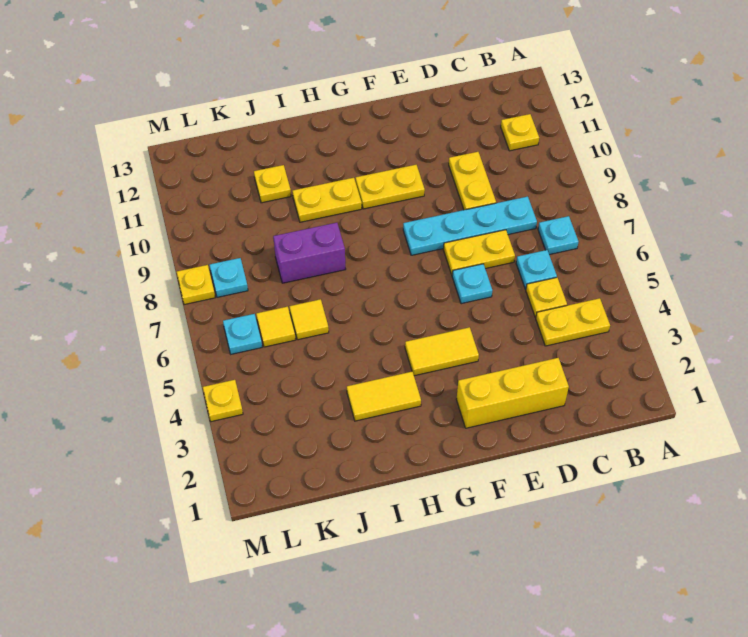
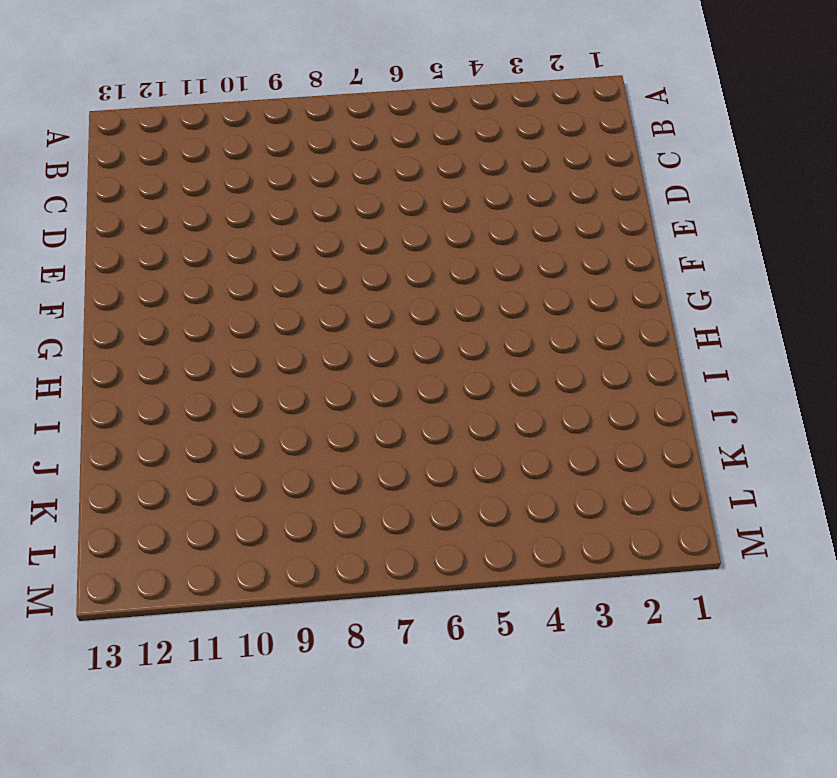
none -> yellow plate B4:C4 level 1
none -> cyan plate B7 level 1
none -> yellow plate B11 level 1

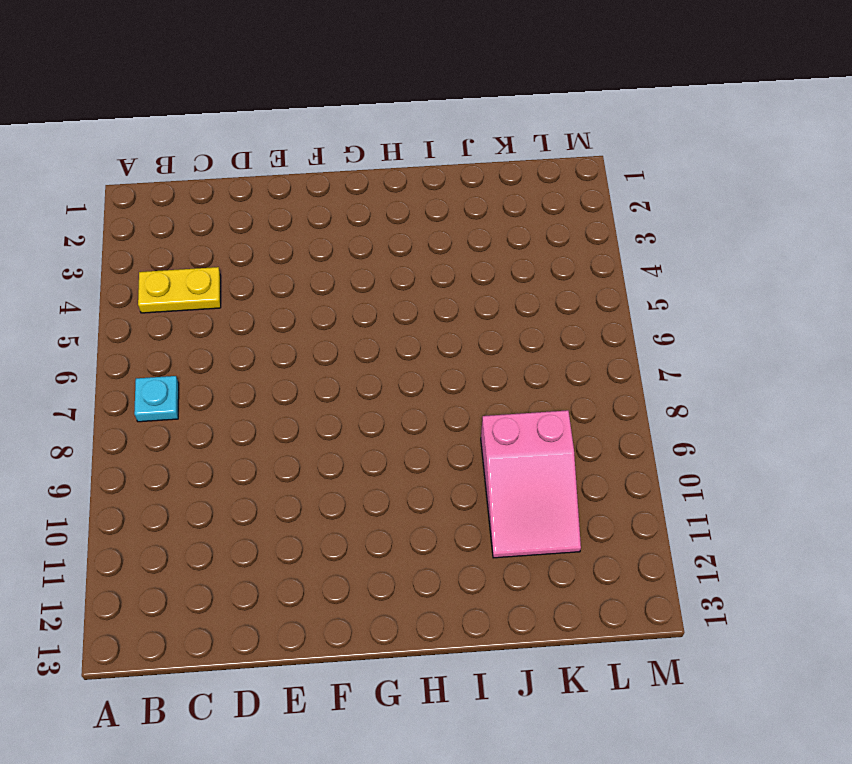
pink slope J9:K11 level 1 top 9 -> yellow plate J11 level 1
none -> yellow plate B11 level 1
none -> yellow plate C5 level 1
none -> cyan plate C6 level 1

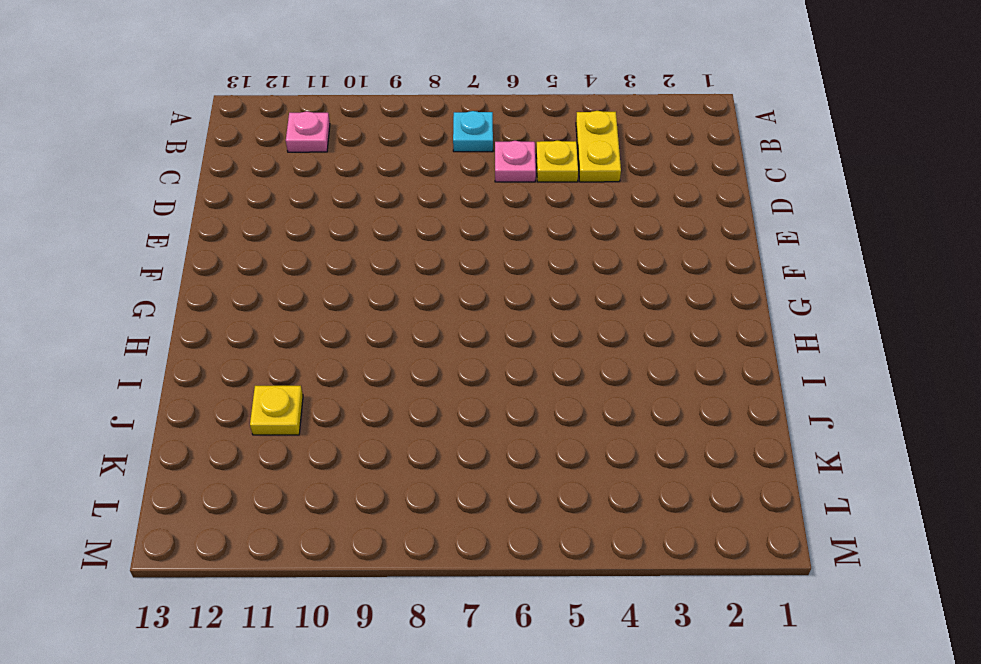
pink plate B11 level 1 -> yellow plate B11 level 1
pink plate C6 level 1 -> cyan plate C6 level 1
none -> cyan plate C8:F8 level 1
none -> yellow brick D2:F2 level 1
none -> yellow plate D7:E7 level 1

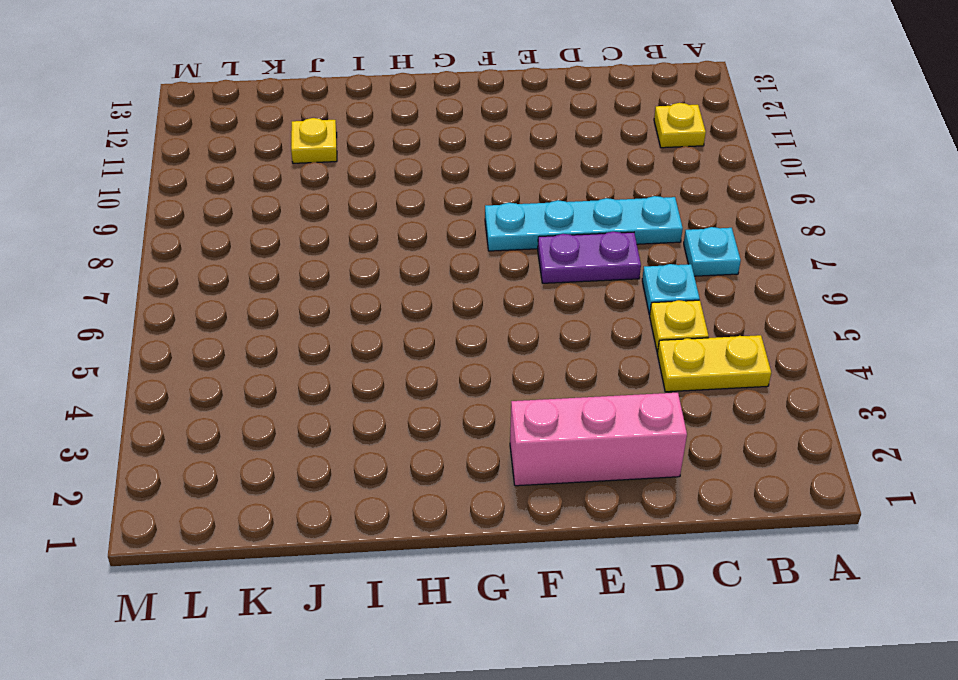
pink brick D2:F2 level 1 -> yellow brick D2:F2 level 1
purple plate D7:E7 level 1 -> yellow plate D7:E7 level 1
none -> yellow plate D9:D10 level 1
none -> cyan plate E6 level 1
none -> yellow tile F4:G4 level 1

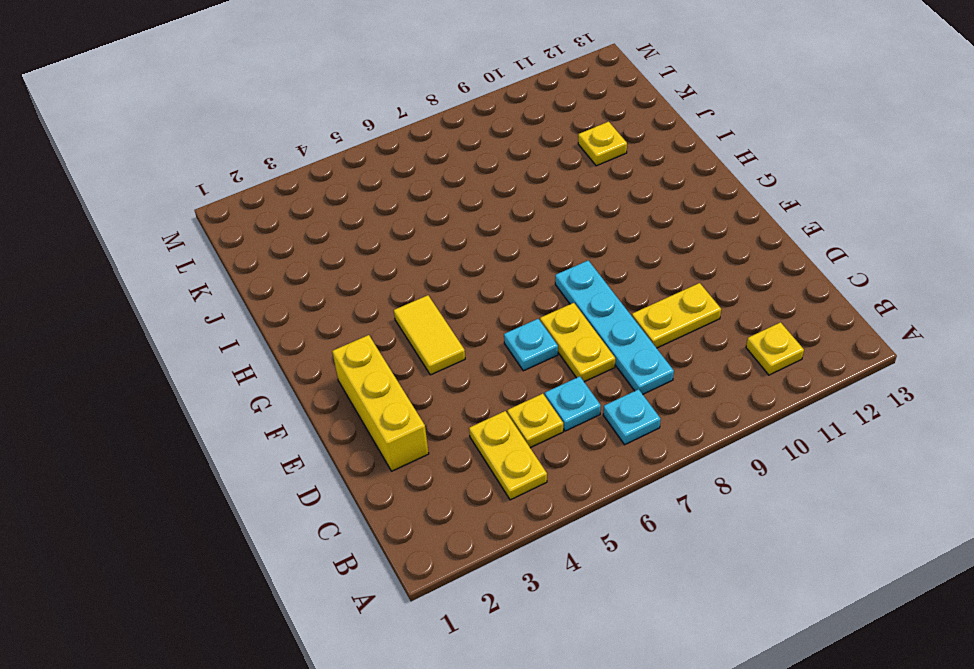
none -> yellow plate F10:G10 level 1
none -> yellow tile H3:I3 level 1
none -> yellow plate H10:I10 level 1

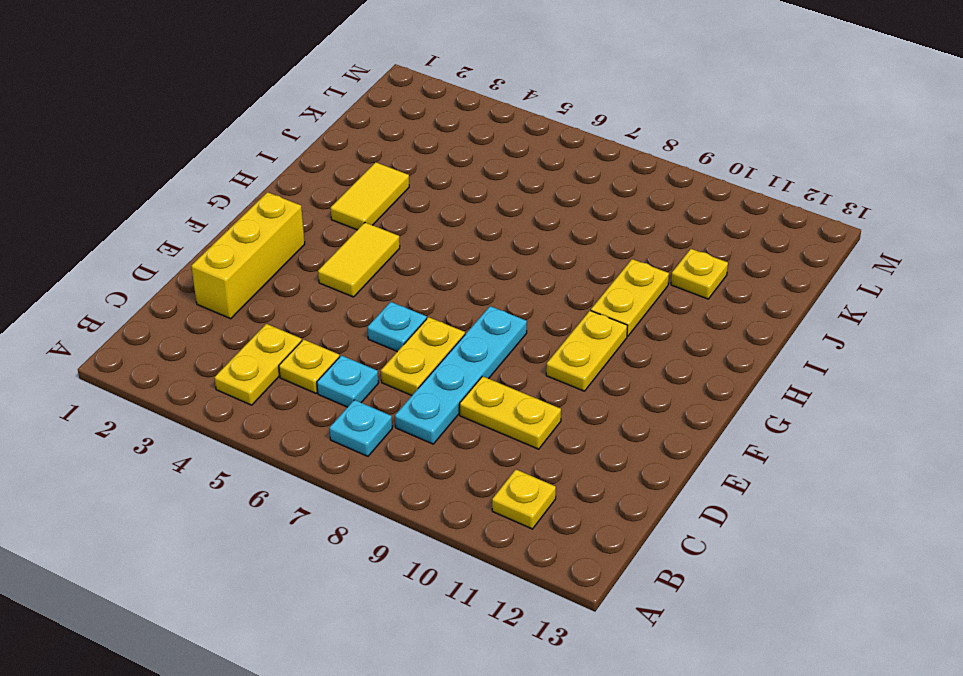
none -> purple brick I8:J8 level 1
none -> yellow tile J6 level 1
none -> yellow tile K6 level 1

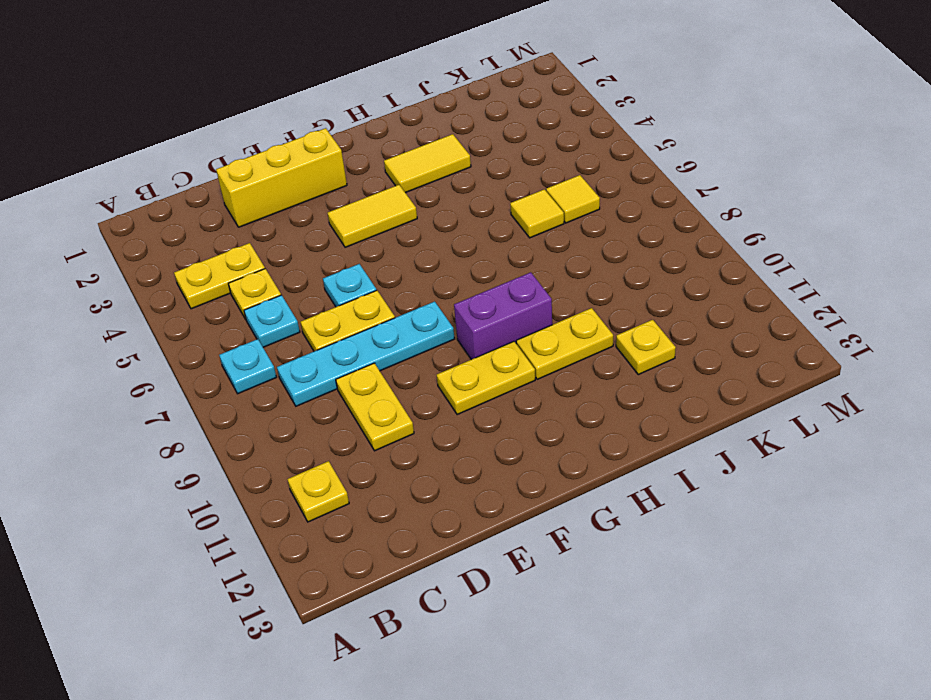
purple brick G9:H9 level 1 -> purple brick I8:J8 level 1
none -> cyan plate L6 level 1
none -> cyan plate L8 level 1
none -> yellow plate M4 level 1

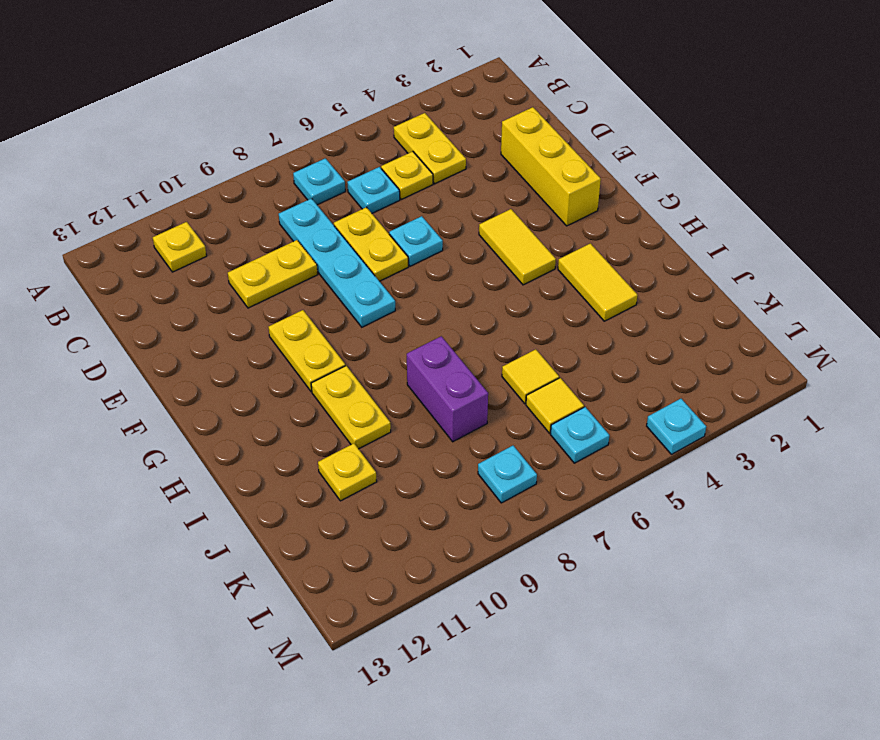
cyan plate M4 level 1 -> yellow plate M4 level 1
none -> yellow plate M8 level 1

